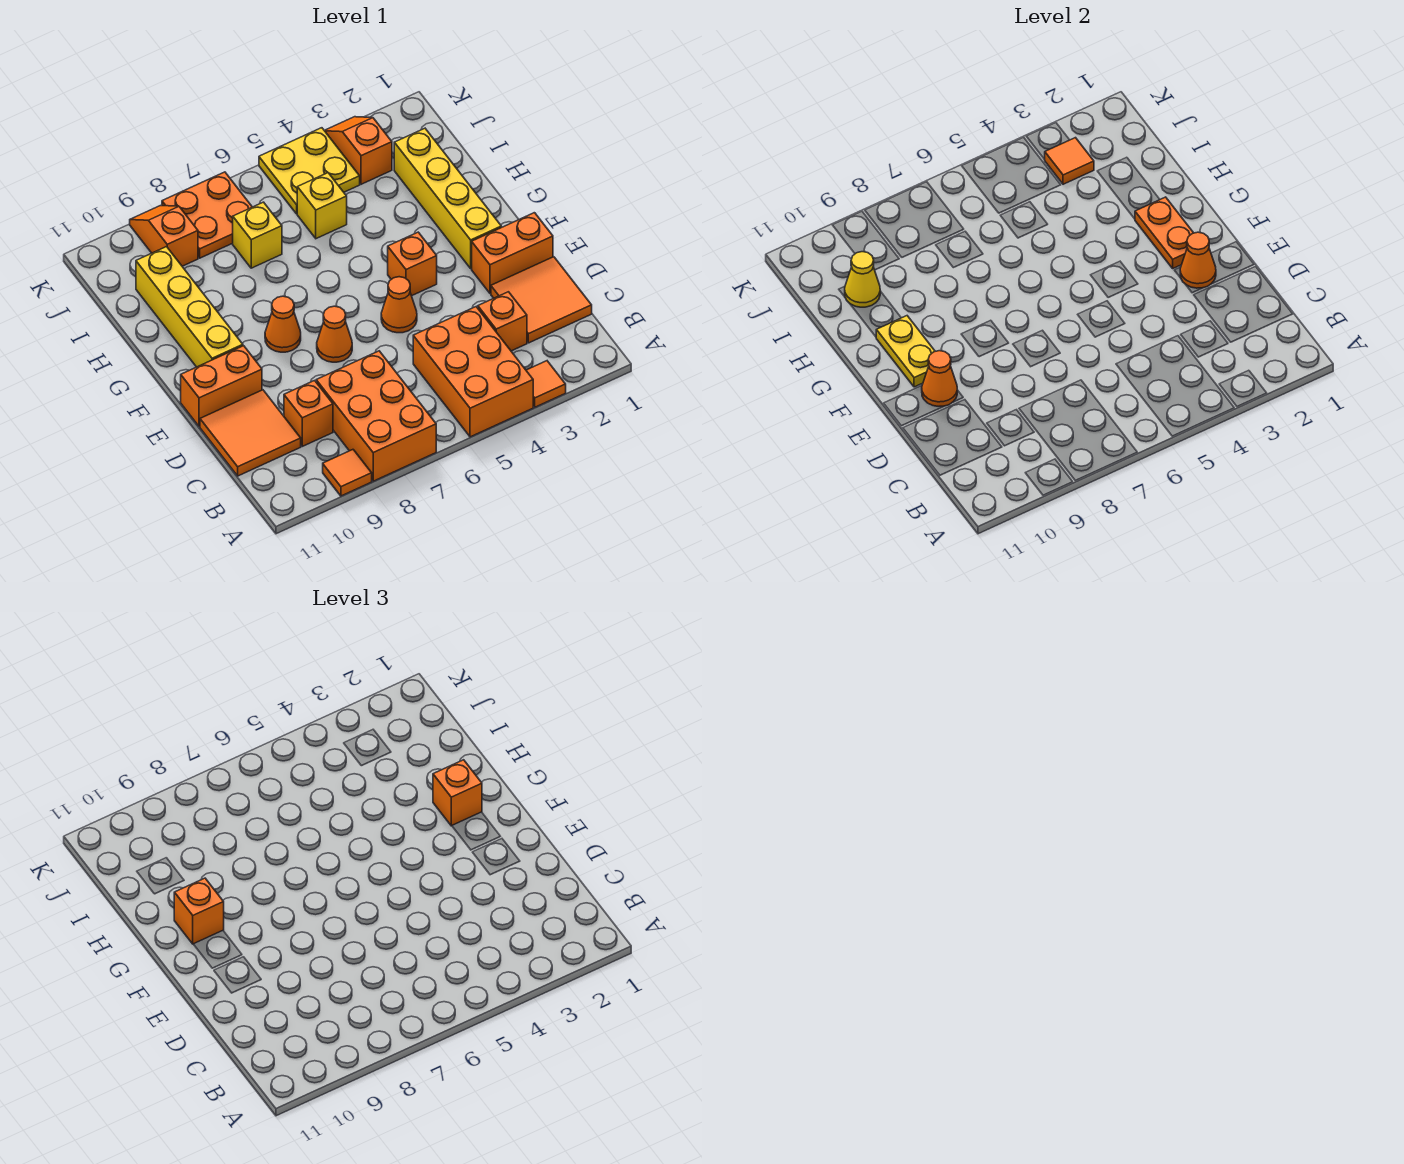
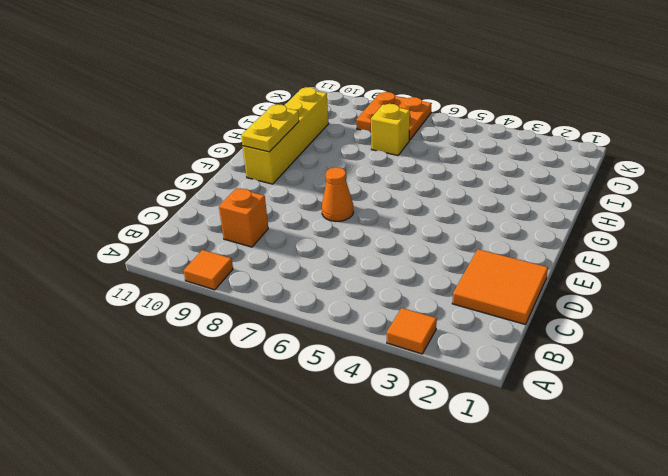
none -> orange brick A4:C5 level 1
none -> orange brick A7:C8 level 1
none -> orange brick C3 level 1
none -> orange tile C10:D11 level 1

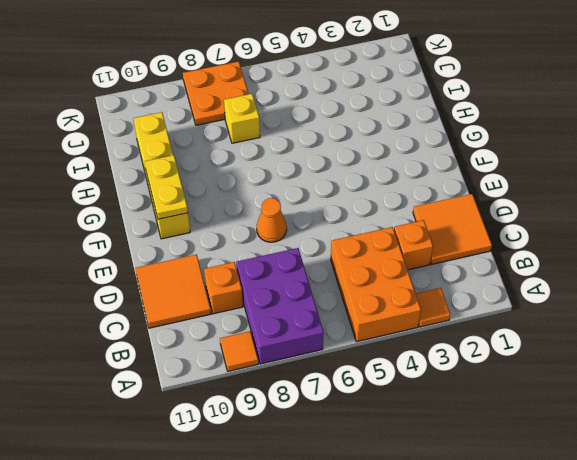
purple brick A7:C8 level 1 -> orange brick A7:C8 level 1
none -> orange brick E1:E2 level 1
none -> orange cone E5 level 1
none -> orange brick E10:E11 level 1
none -> yellow brick F2:I2 level 1

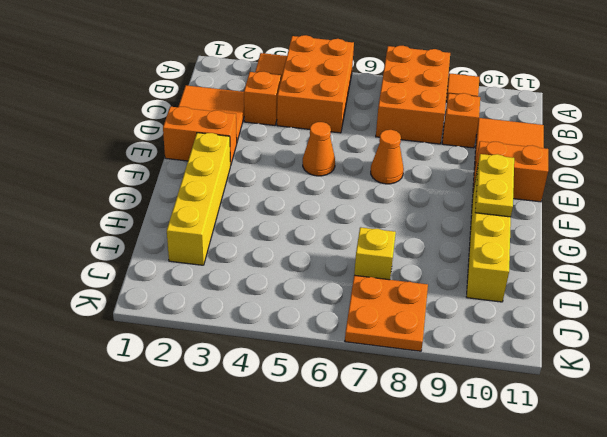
none -> orange brick F4 level 1
none -> orange cone F8 level 1
none -> yellow brick I5 level 1
none -> orange slope J3:K3 level 1 top J

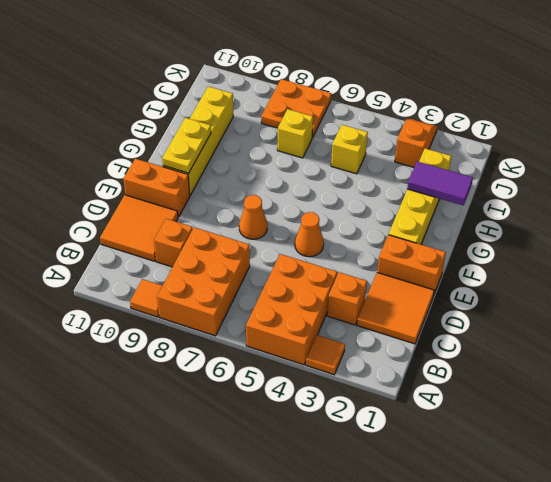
purple tile H1:H2 level 2 -> none
none -> orange brick F4 level 1
none -> orange cone F8 level 1
none -> yellow plate J4:K5 level 1
none -> orange slope J9:K9 level 1 top J

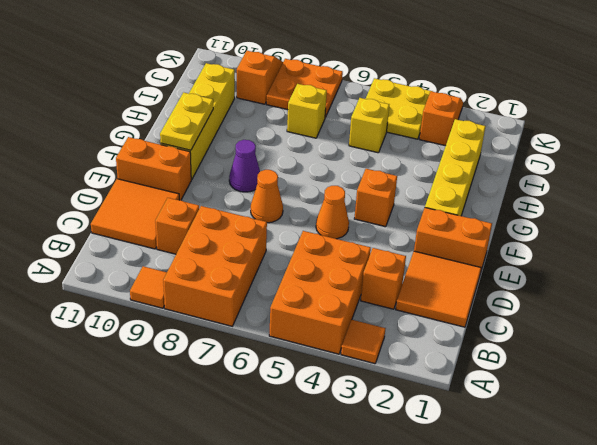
purple cone F8 level 1 -> orange cone F8 level 1
none -> orange cone E2 level 2
none -> orange cone E10 level 2
none -> orange plate F2:G2 level 2
none -> yellow cone I10 level 2

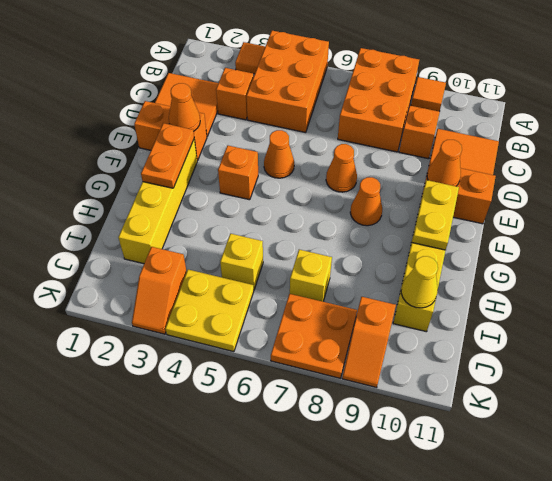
none -> orange tile J3 level 2
none -> orange brick G2 level 3
none -> orange brick G10 level 3

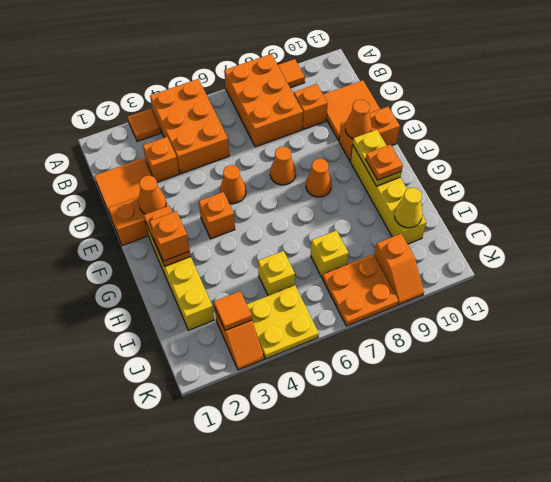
orange plate G10 level 3 -> orange brick G10 level 3

